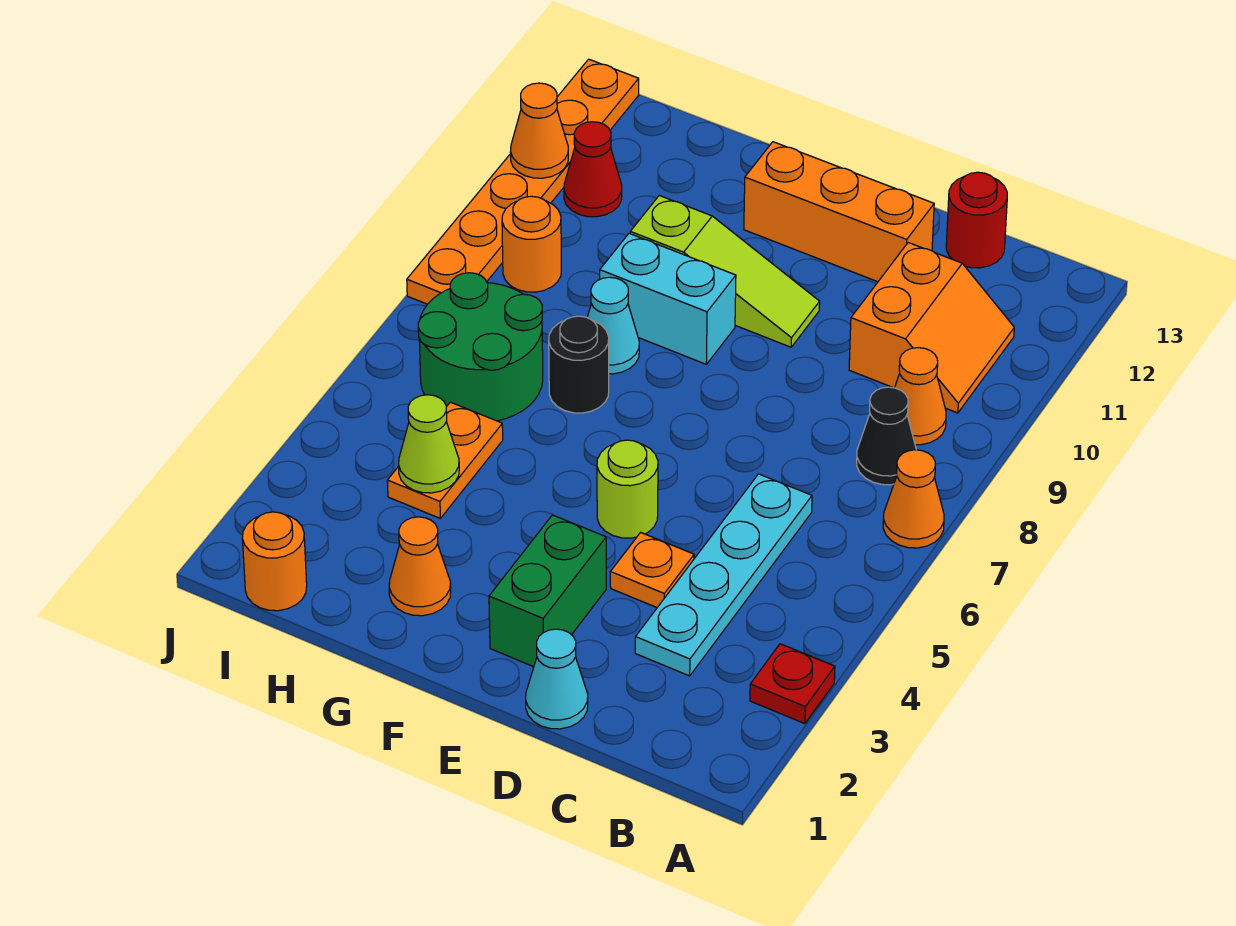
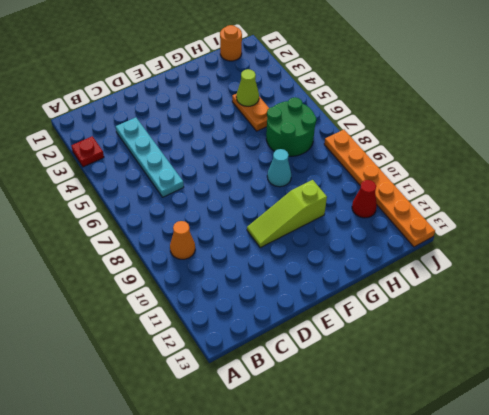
none -> orange cone A7 level 1
none -> black cone B8 level 1
none -> orange slope B10:C11 level 1 top C

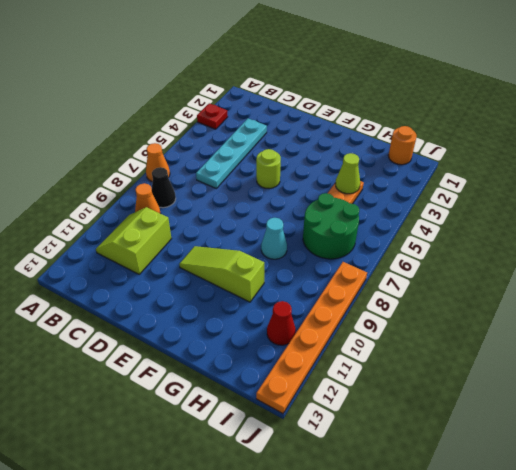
lime slope B10:C11 level 1 top C -> orange slope B10:C11 level 1 top C
none -> red round brick C13 level 1
none -> cyan cone D1 level 1
none -> orange plate D4 level 1

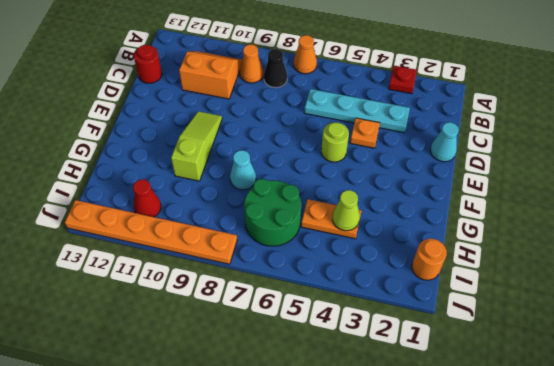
none -> orange brick D12:F12 level 1
none -> green brick E2:E3 level 1
none -> cyan brick F9:G9 level 1

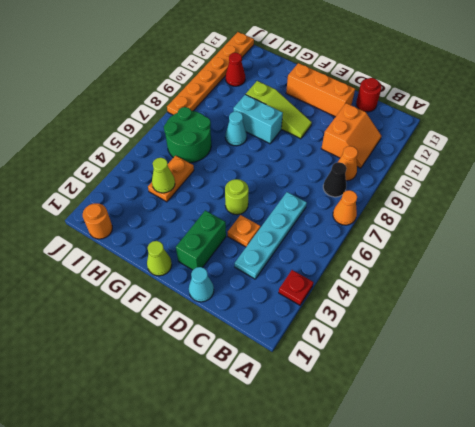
lime cone F1 level 1 -> none
none -> orange cone G2 level 1
none -> black round brick G7 level 1
none -> orange round brick I9 level 1

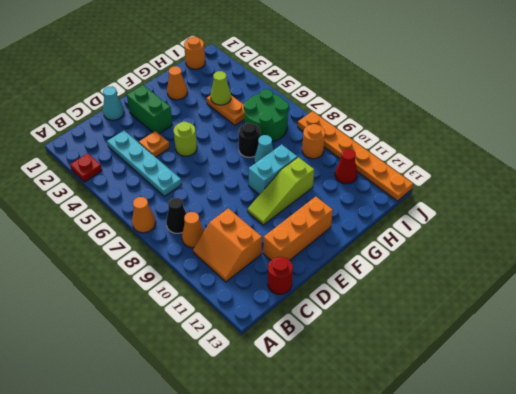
none -> orange cone J11 level 2

